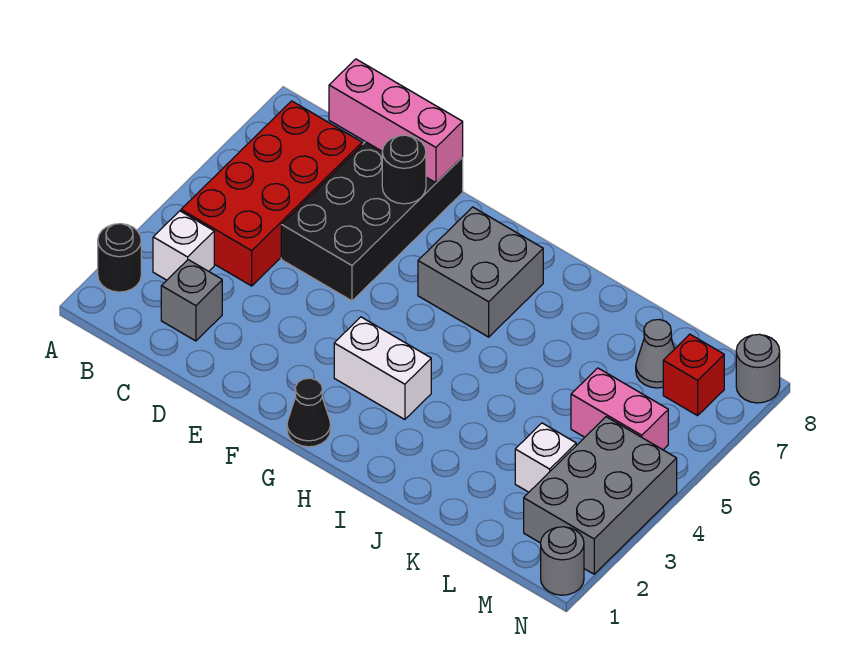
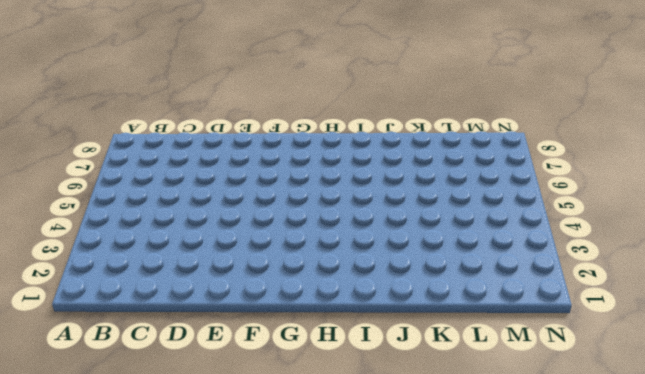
none -> black round brick A2 level 1
none -> white brick B3 level 1
none -> red brick B4:C7 level 1

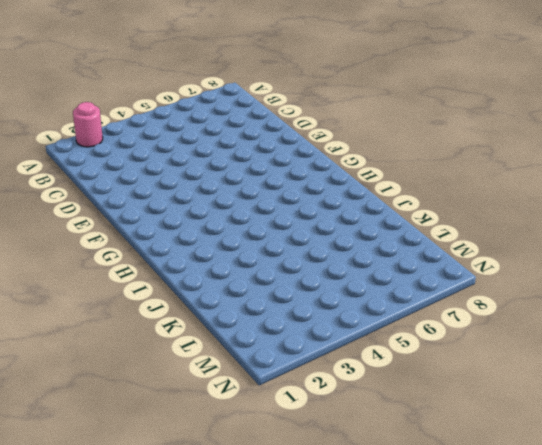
pink round brick A2 level 1 -> black round brick A2 level 1
none -> white brick B3 level 1
none -> red brick B4:C7 level 1
none -> grey brick C2 level 1

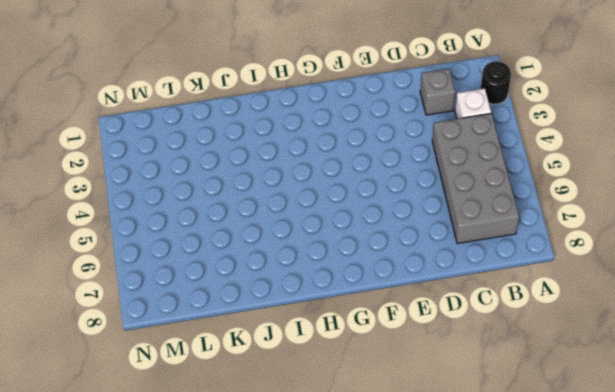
grey brick B4:C7 level 1 -> red brick B4:C7 level 1
none -> black brick D5:E8 level 1
none -> black cone G1 level 1
none -> white brick G3:H3 level 1

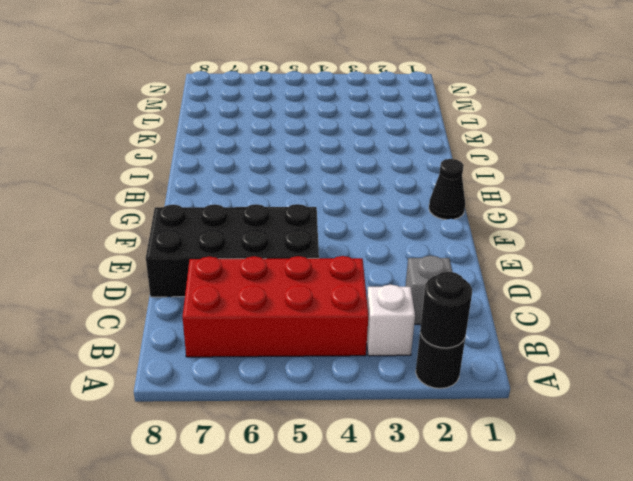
black round brick A2 level 2 -> black round brick E7 level 2
none -> white brick G3:H3 level 1
none -> grey brick G6:H7 level 1
none -> white brick L3 level 1

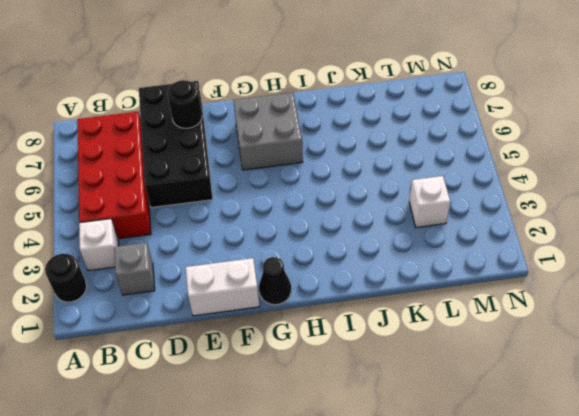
white brick E1:F1 level 1 -> white brick G3:H3 level 1
none -> pink brick L5:M5 level 1
none -> grey cone L7 level 1
none -> grey brick M2:N4 level 1

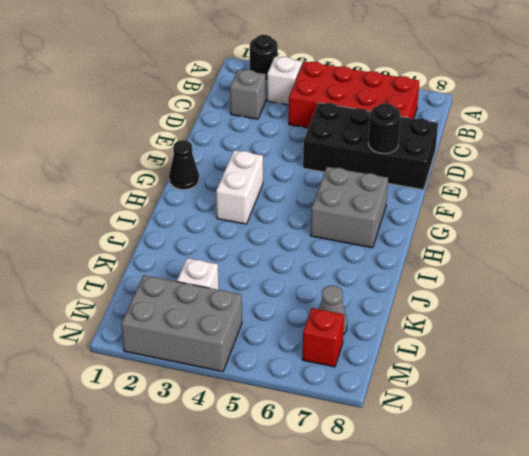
none -> pink brick L5:M5 level 1
none -> grey round brick N1 level 1
none -> grey round brick N8 level 1

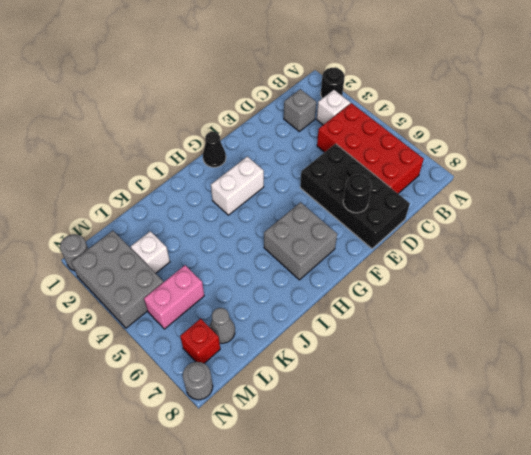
none -> pink brick C8:E8 level 2

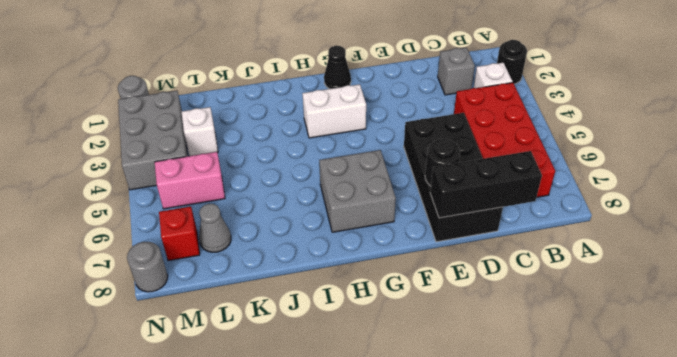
black brick C8:E8 level 2 -> pink brick C8:E8 level 2

